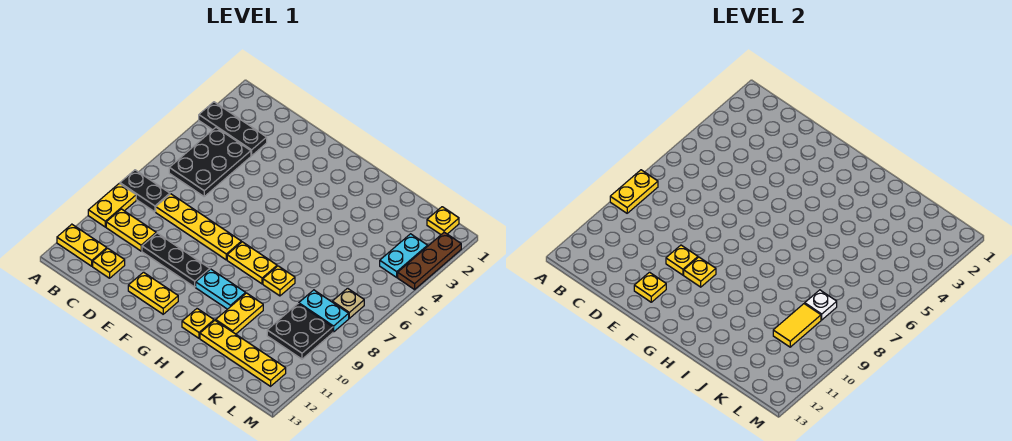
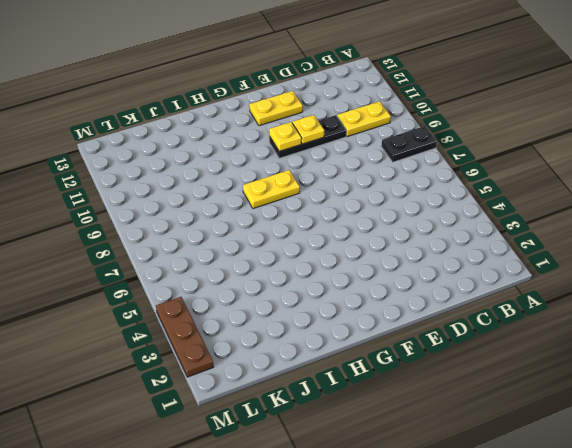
none -> black plate A3:C3 level 1
none -> yellow plate A9:A10 level 1
none -> yellow plate A12:B12 level 1

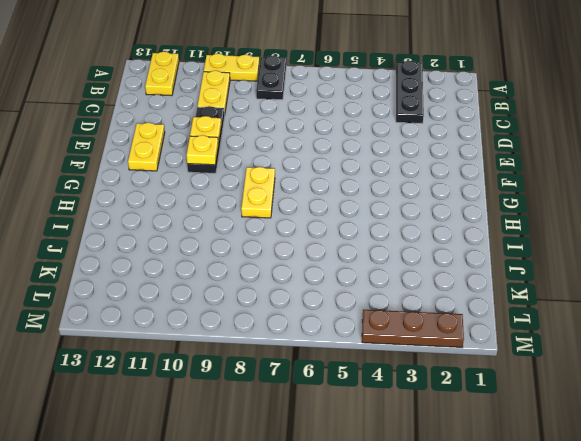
none -> black plate B4:C6 level 1
none -> yellow plate C8:F8 level 1
none -> yellow plate C12 level 1

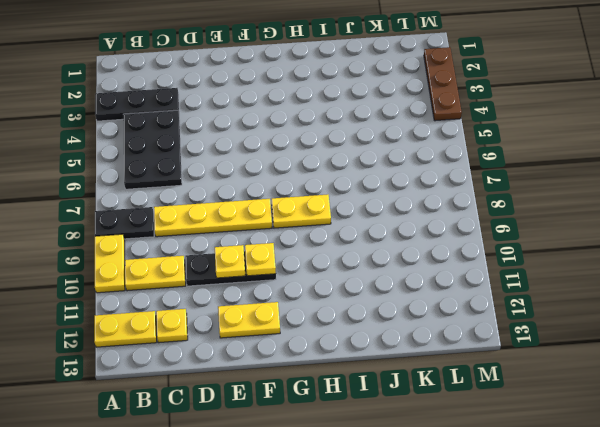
none -> cyan plate G10:H10 level 1
none -> yellow plate H12 level 1
none -> yellow plate I8 level 1

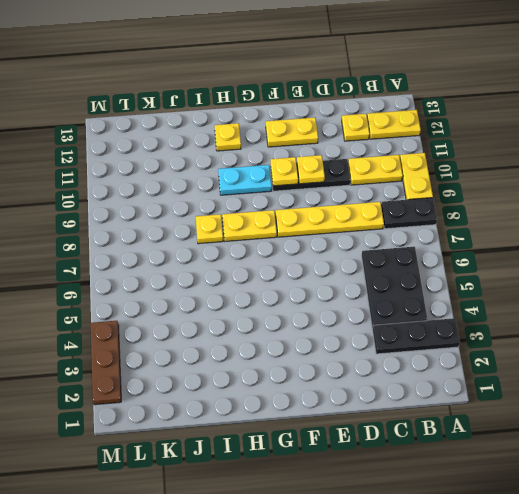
none -> yellow plate I10:I11 level 1
none -> yellow plate I12:L12 level 1
none -> cyan plate K8:L8 level 1

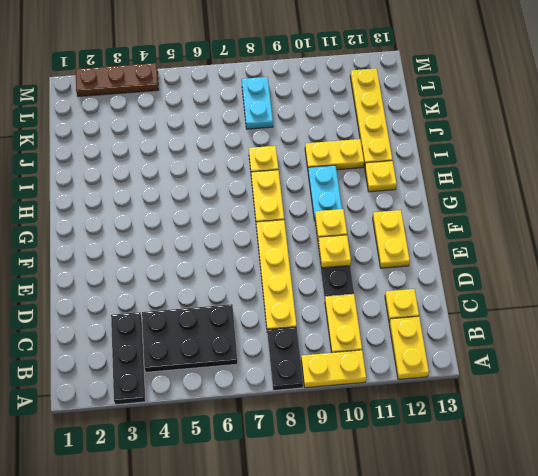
none -> black plate K9:L10 level 1
none -> yellow plate L1 level 1
none -> cyan plate L3:L4 level 1

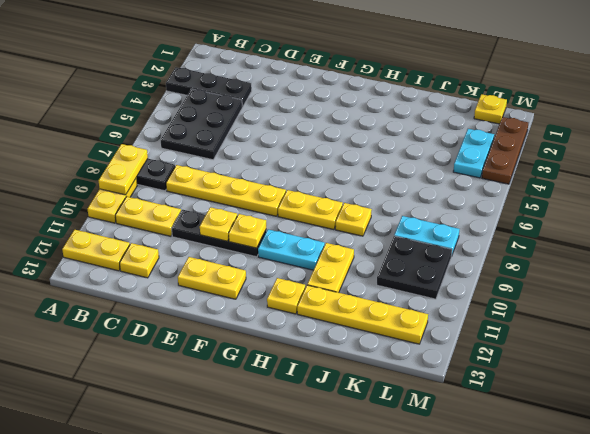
none -> tan plate L7 level 1
none -> yellow plate E12 level 2
none -> white plate K8 level 2

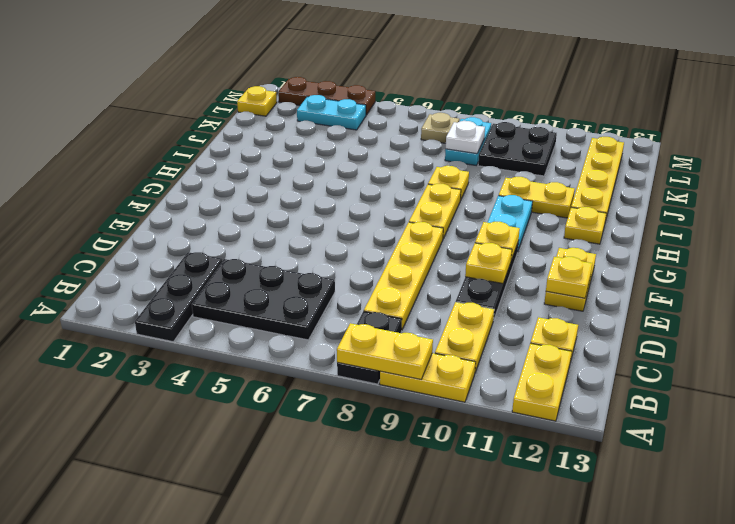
none -> yellow tile K9:K10 level 2

